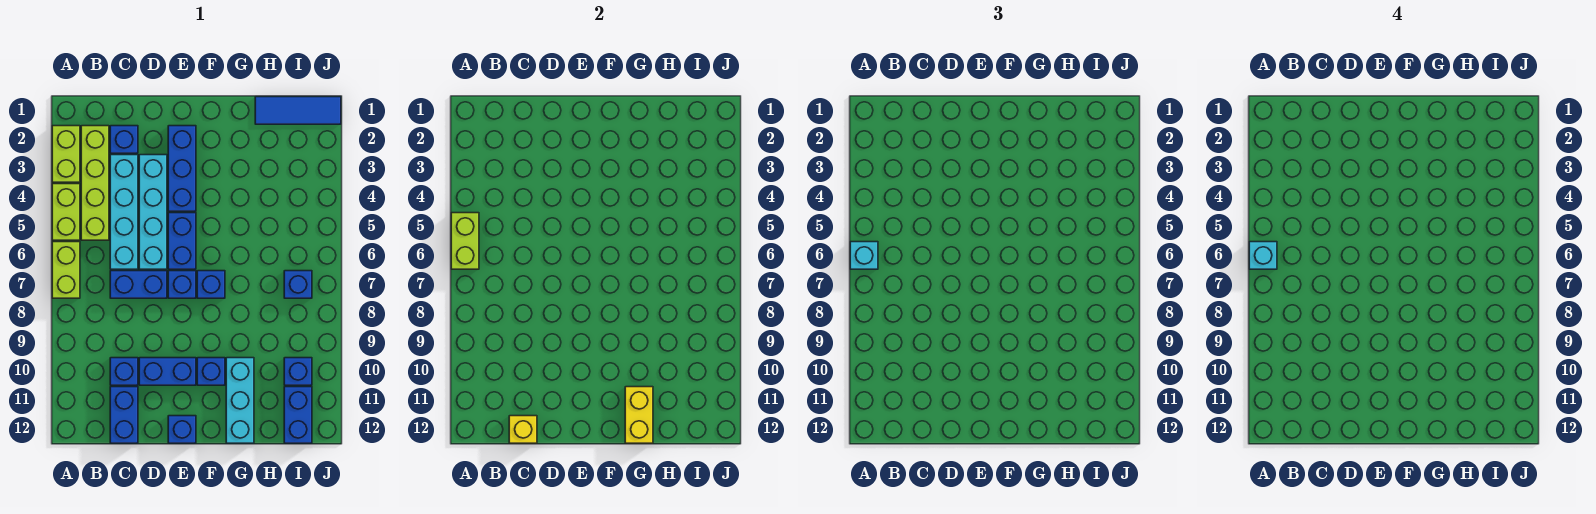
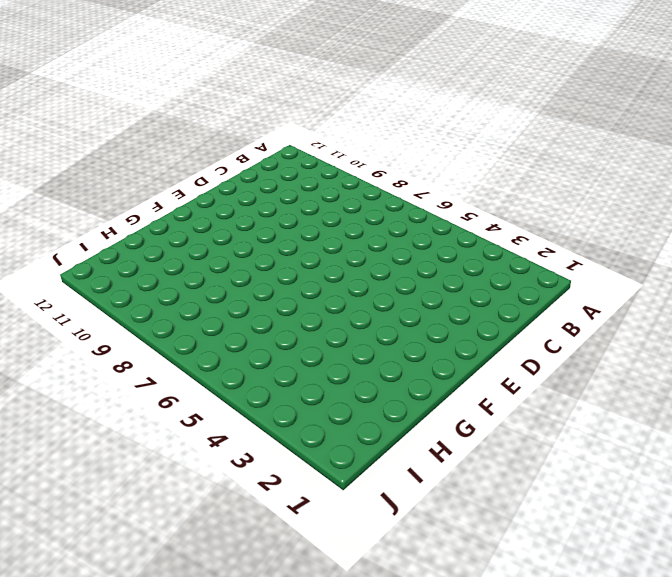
none -> lime brick A2:A3 level 1
none -> lime brick A4:A5 level 1
none -> lime brick A6:A7 level 1

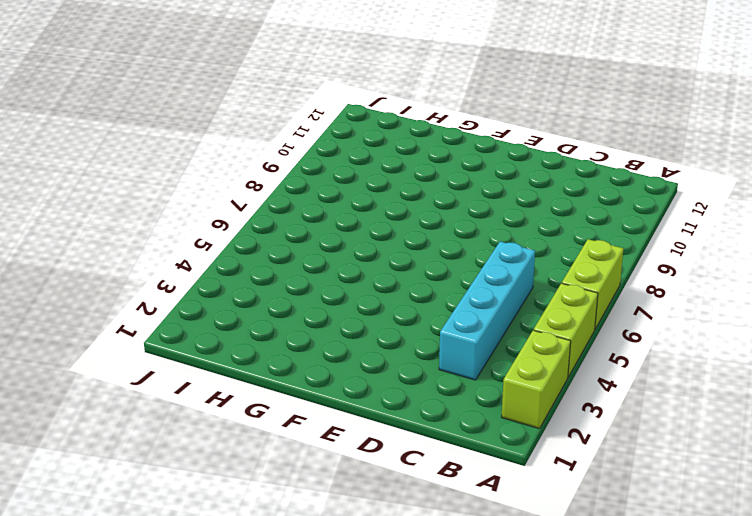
none -> lime brick B2:B5 level 1
none -> blue brick C2 level 1
none -> blue brick C7:D7 level 1

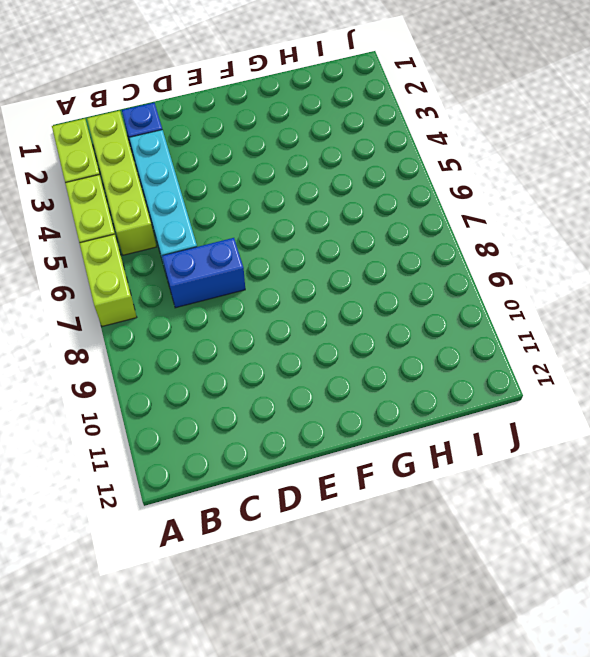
none -> blue brick C10 level 1
none -> blue brick C11:C12 level 1
none -> cyan brick D3:D6 level 1

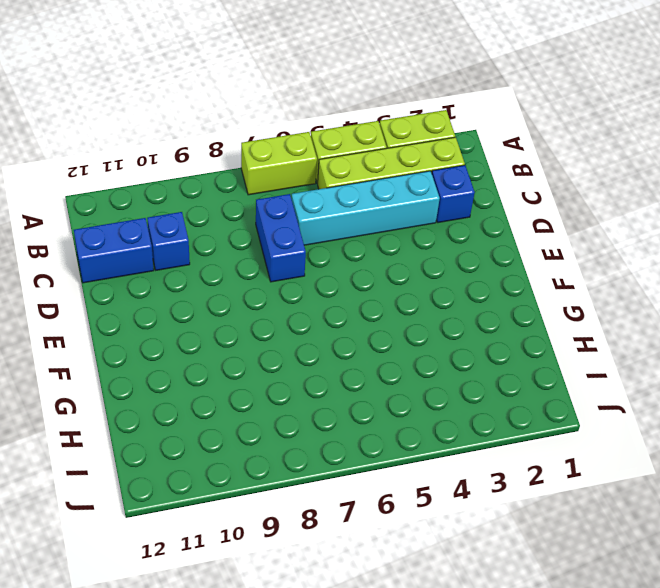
none -> cyan brick D3:D6 level 1
none -> blue brick D10:E10 level 1
none -> blue brick E2:E4 level 1

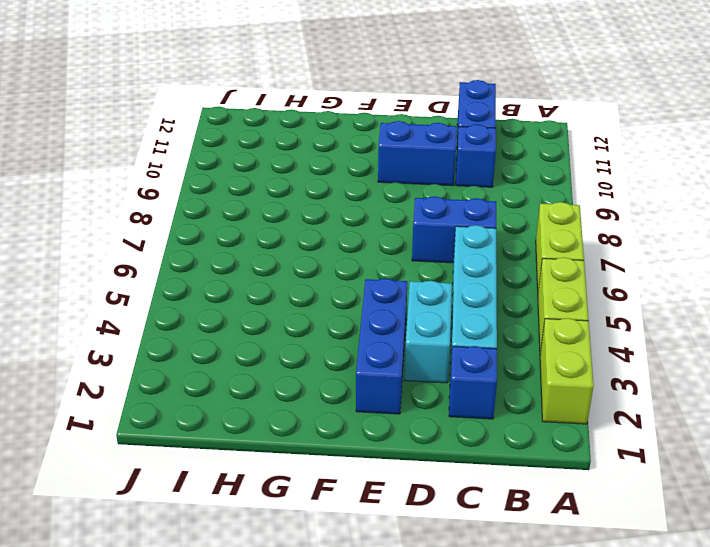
cyan brick D3:D4 level 1 -> cyan brick D3:D6 level 1
none -> lime brick B2:B5 level 1
none -> blue brick E5:E6 level 1
none -> blue brick E7 level 1

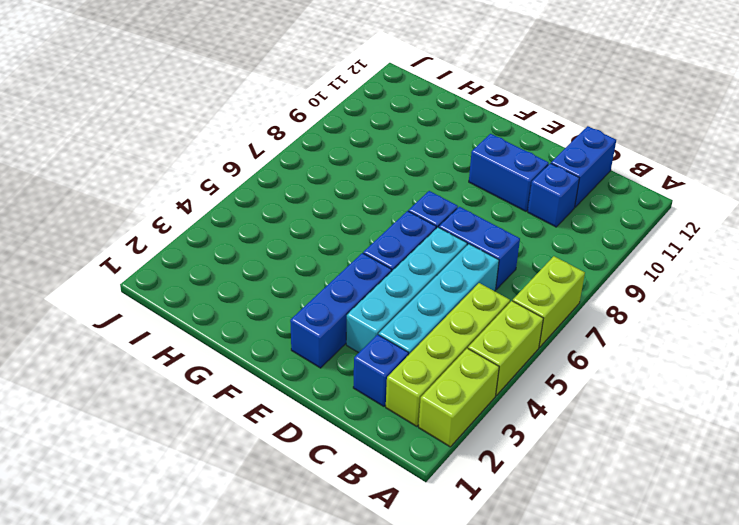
none -> blue brick E12 level 1
none -> blue brick F7 level 1
none -> blue brick F10 level 1

